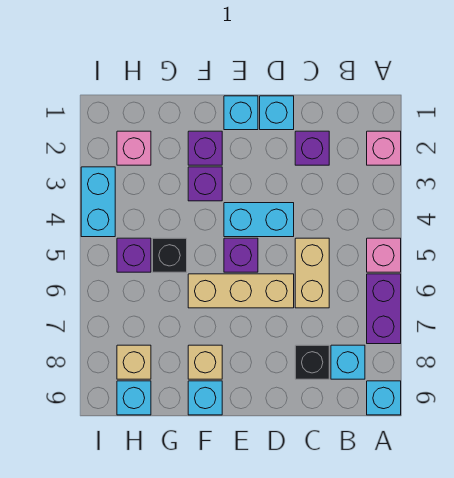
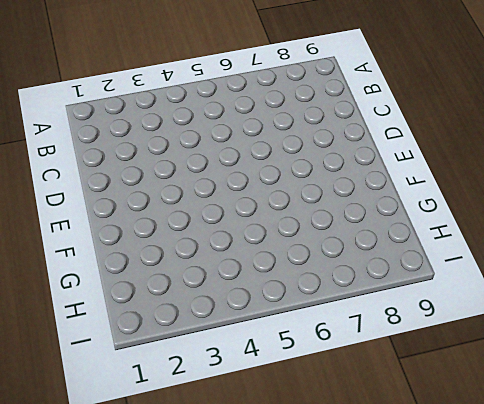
none -> pink brick A2 level 1
none -> pink brick A5 level 1
none -> purple brick A6:A7 level 1

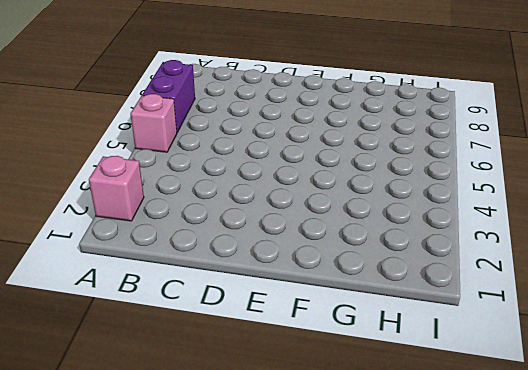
none -> cyan brick A9 level 1
none -> cyan brick B8 level 1
none -> purple brick C2 level 1

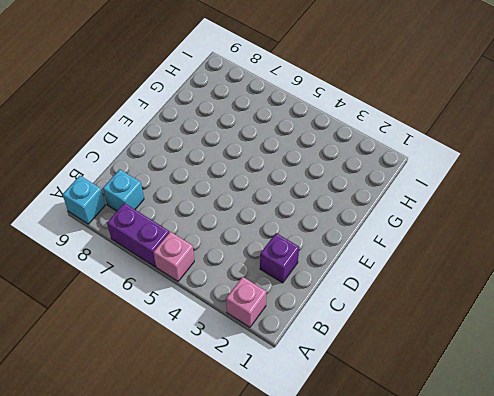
none -> tan brick C5:C6 level 1
none -> black brick C8 level 1
none -> cyan brick D1 level 1

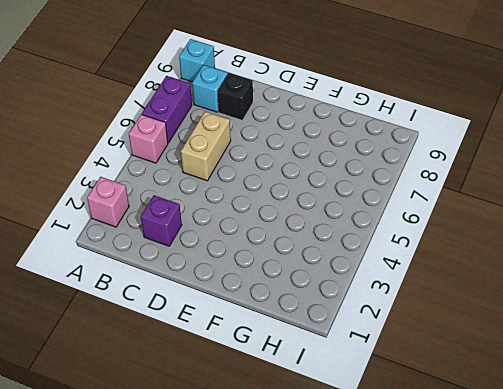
none -> cyan brick D1 level 1
none -> cyan brick D4:E4 level 1
none -> tan brick D6:F6 level 1

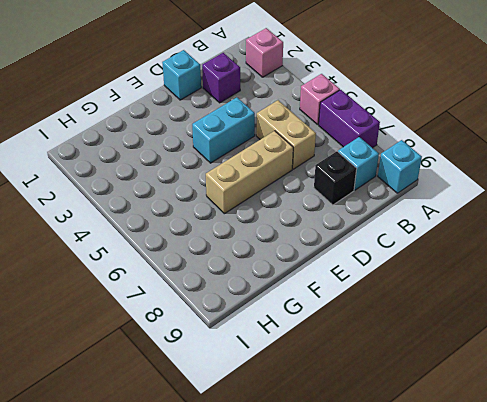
none -> cyan brick E1 level 1
none -> purple brick E5 level 1
none -> purple brick F2 level 1

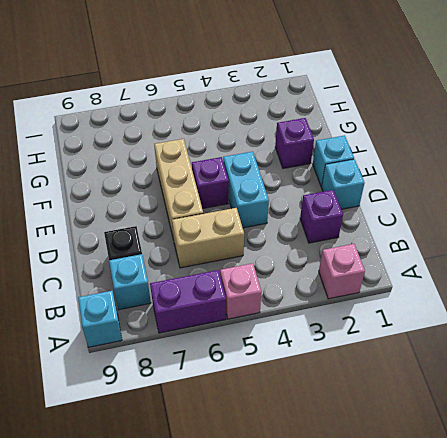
none -> purple brick F3 level 1
none -> tan brick F8 level 1
none -> cyan brick F9 level 1

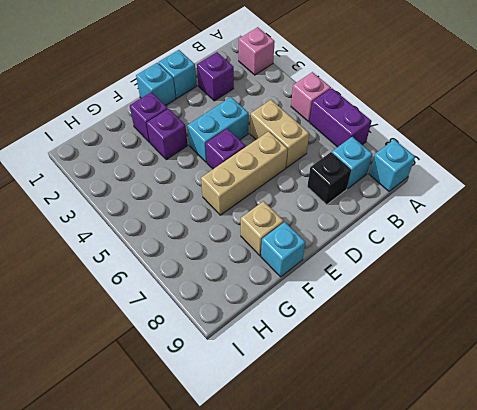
none -> black brick G5 level 1
none -> pink brick H2 level 1
none -> purple brick H5 level 1

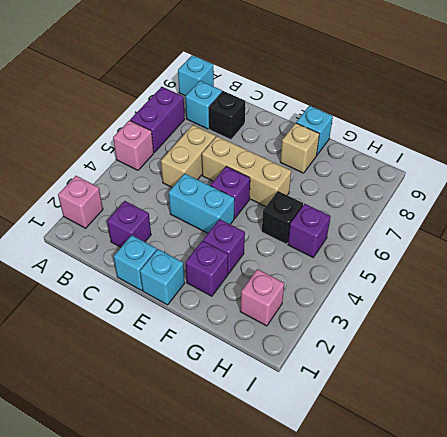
none -> tan brick H8 level 1
none -> cyan brick H9 level 1
none -> cyan brick I3:I4 level 1

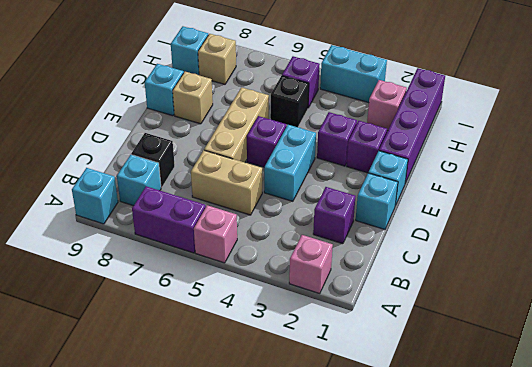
purple brick F1:I1 level 1 -> none

